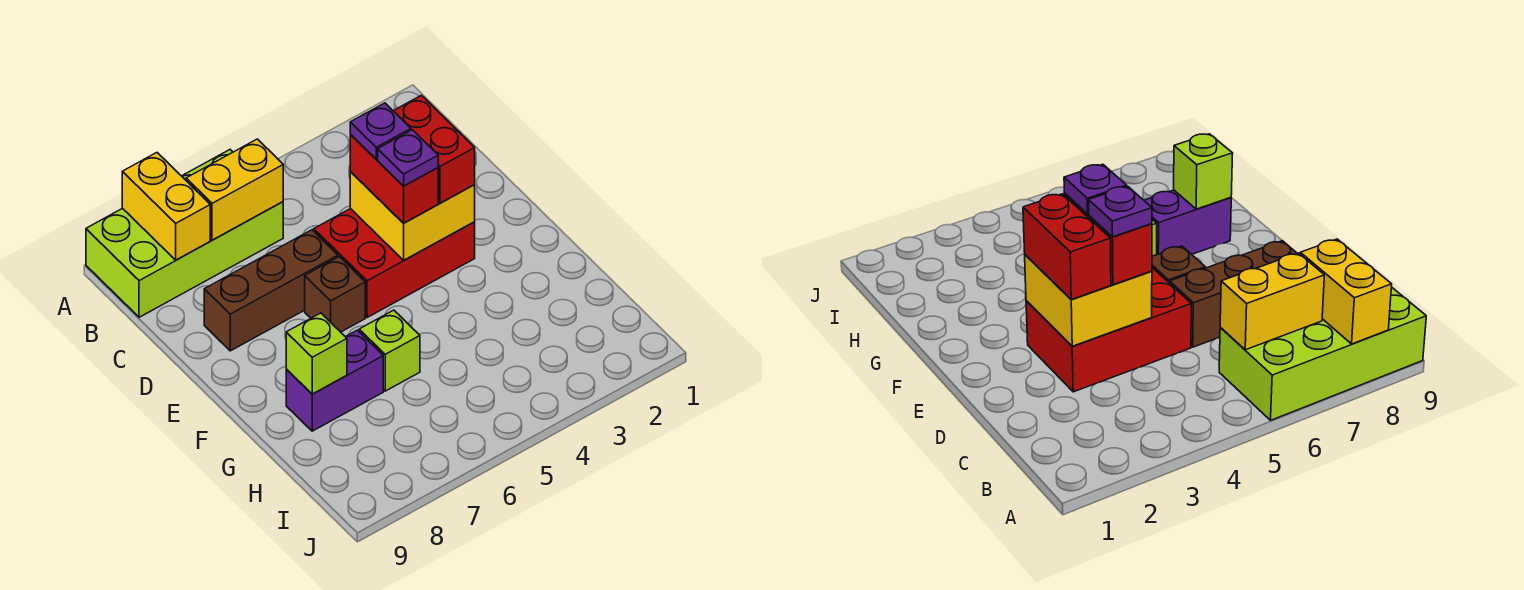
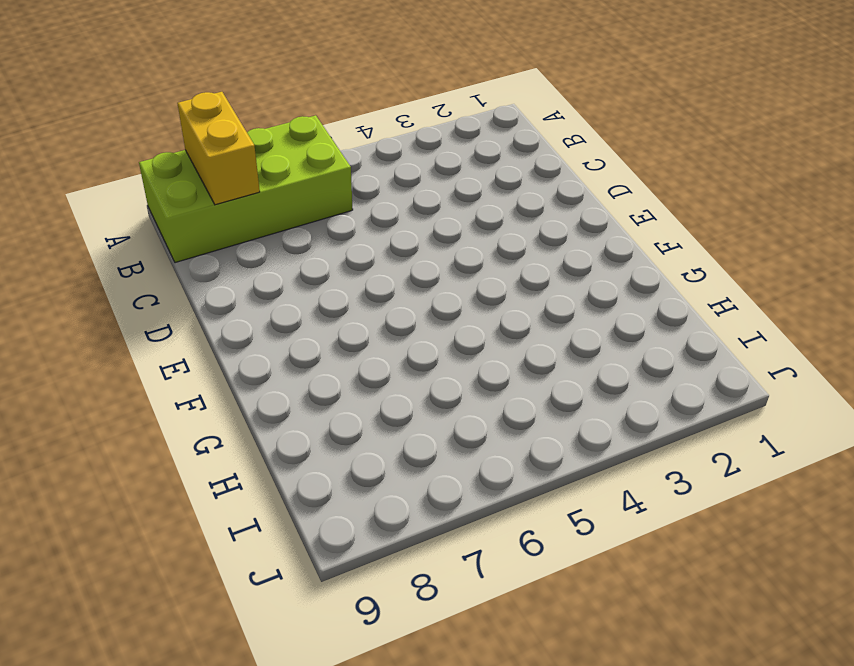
none -> red brick D3:E5 level 1
none -> brown brick D6:D8 level 1
none -> brown brick E6 level 1

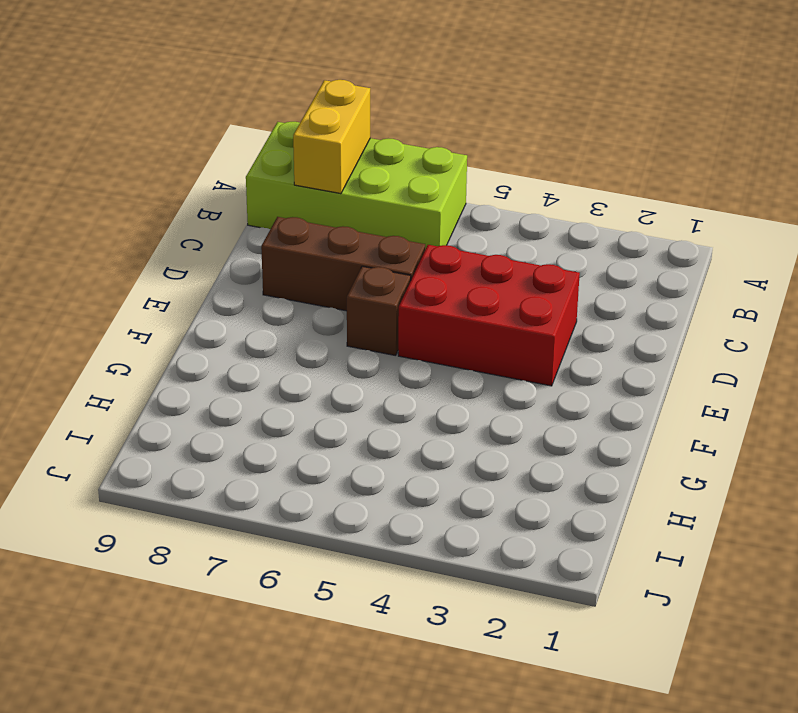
none -> lime brick G6 level 1
none -> purple brick G7:G8 level 1
none -> yellow brick B6:B7 level 2

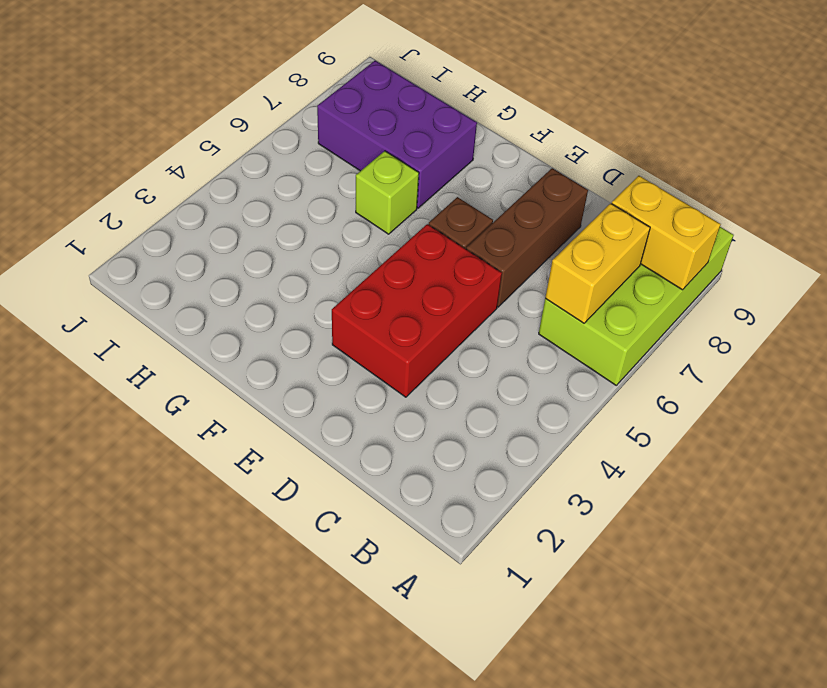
purple brick G7:I8 level 1 -> purple brick G7:G8 level 1
none -> yellow brick D3:E4 level 2
none -> lime brick G8 level 2
none -> red brick D3:E3 level 3

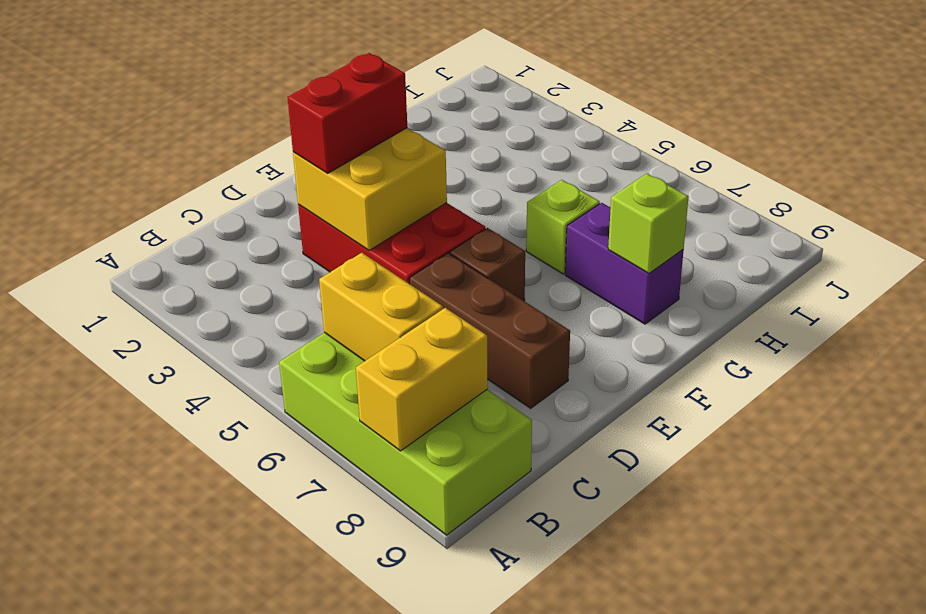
none -> red brick D4:E4 level 3
none -> purple plate D4 level 4
none -> purple plate E4 level 4

